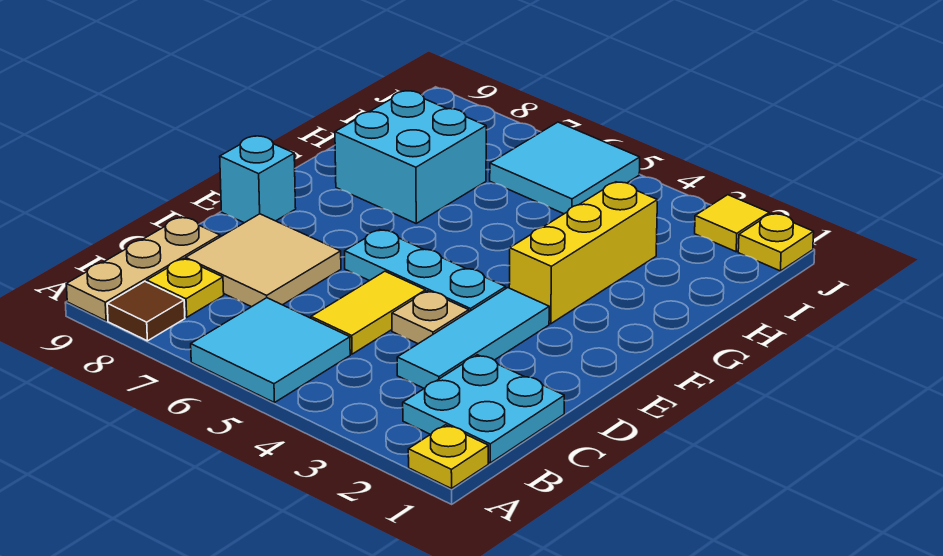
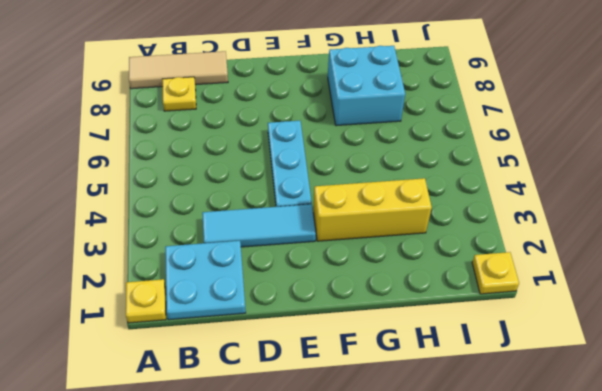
tan tile A9:C9 level 1 -> tan plate A9:C9 level 1
none -> cyan tile A5:B6 level 1
none -> brown tile A8 level 1
none -> yellow tile C5:D5 level 1

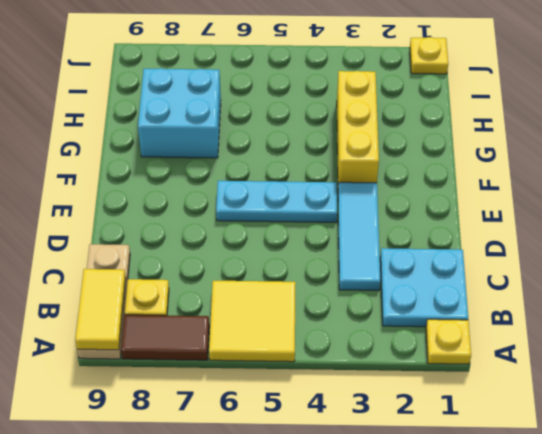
yellow tile A5:B6 level 1 -> cyan tile A5:B6 level 1
brown tile A7:A8 level 1 -> brown tile A8 level 1
yellow tile A9:B9 level 2 -> yellow tile C5:D5 level 1
none -> tan tile C7:D8 level 1
none -> tan plate D4 level 1
none -> cyan brick E9 level 1

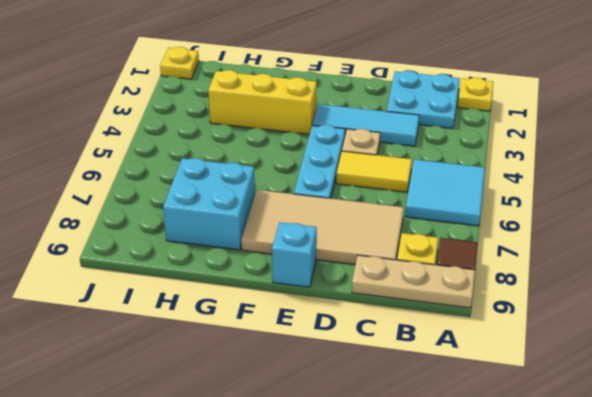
tan tile C7:F8 level 1 -> tan tile C7:D8 level 1
none -> cyan tile I5:J6 level 1
none -> yellow tile J2 level 1

